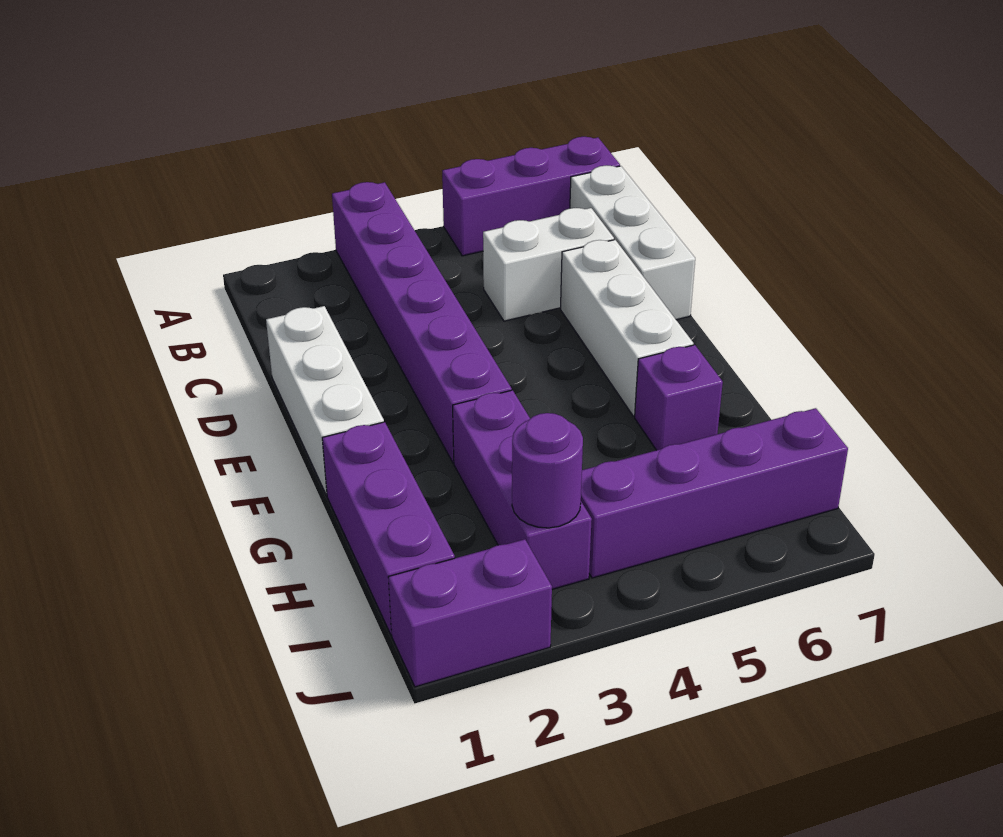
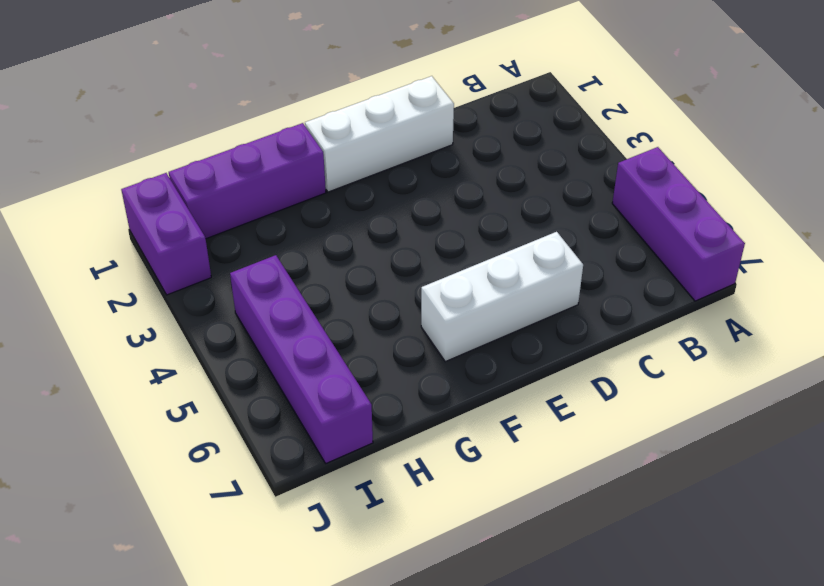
none -> purple brick A3:F3 level 1
none -> white brick B7:D7 level 1
none -> white brick C5:C6 level 1

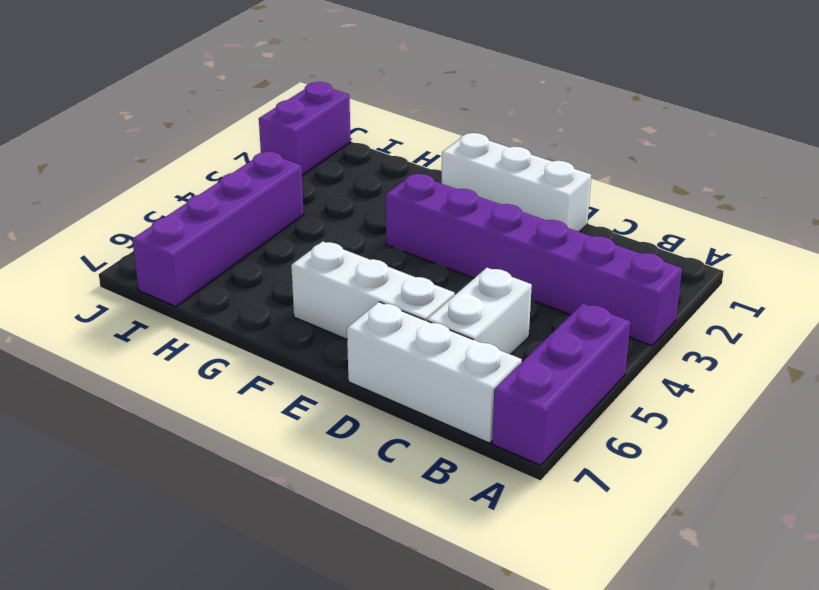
none -> purple brick G1:I1 level 1
none -> purple brick G3:I3 level 1
none -> purple brick G6 level 1

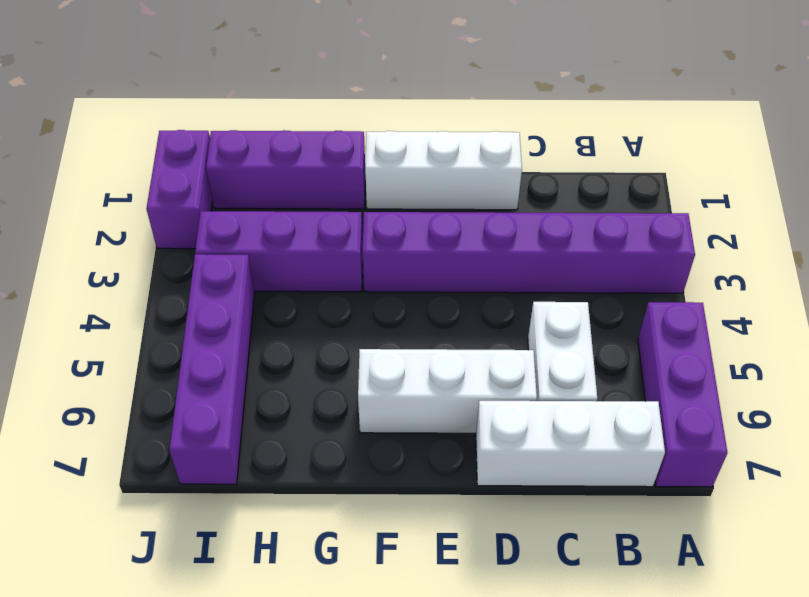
none -> purple brick G6 level 1
none -> purple round brick I3 level 2

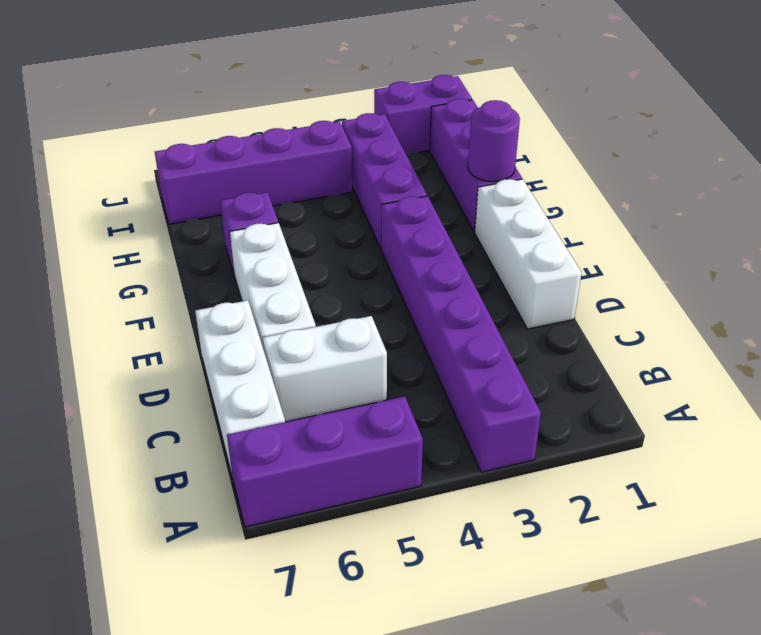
purple round brick G1 level 2 -> purple round brick I3 level 2

